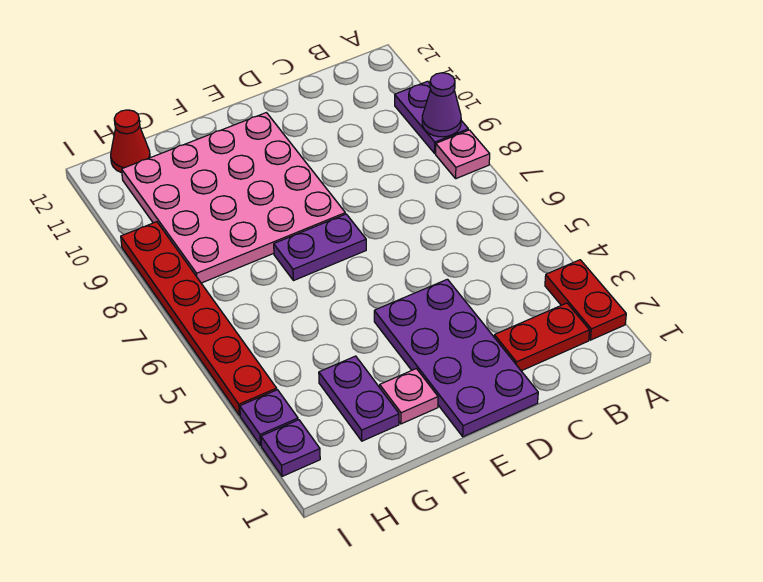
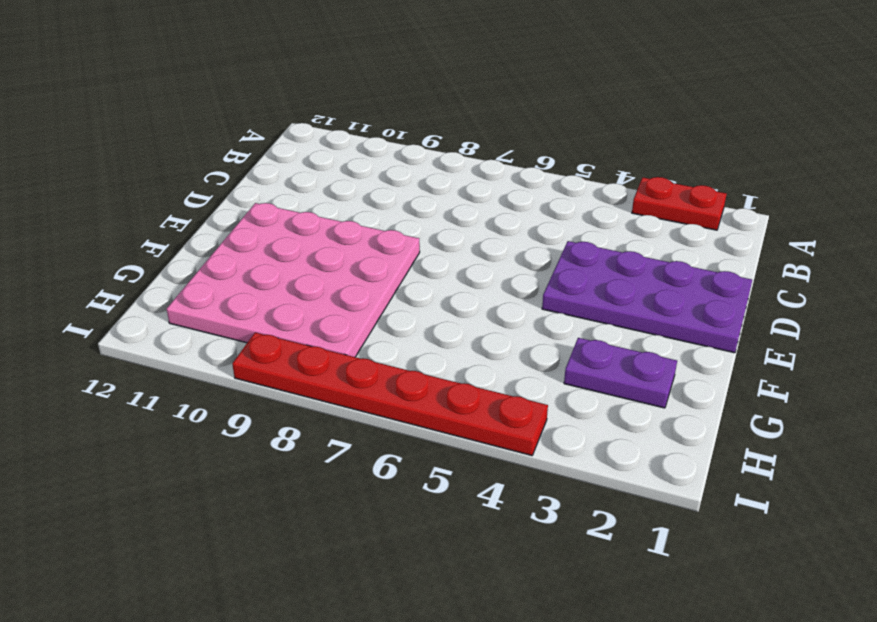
none -> pink plate A8 level 1
none -> purple plate A9:A10 level 1
none -> red plate B2:C2 level 1

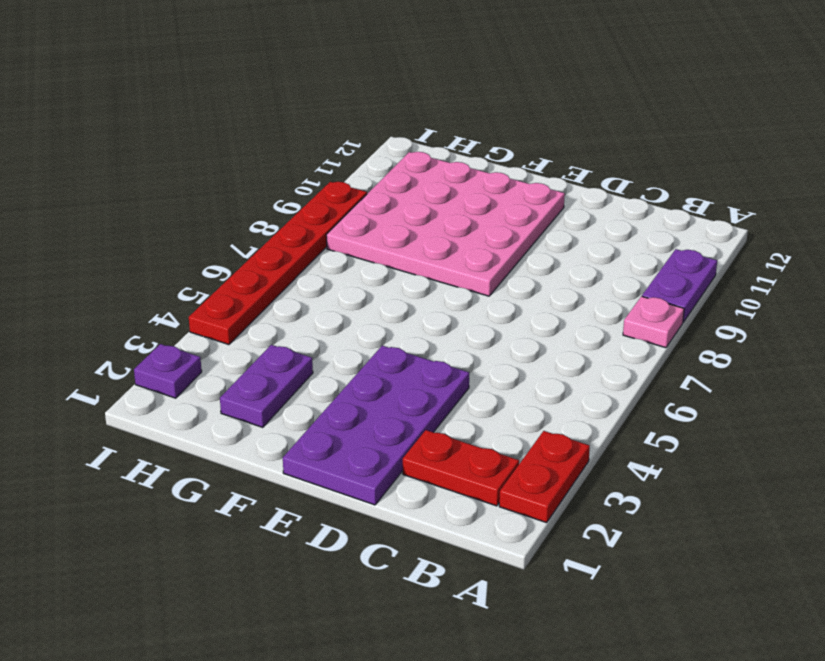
none -> purple plate E7:F7 level 1
none -> pink plate F2 level 1
none -> red cone H12 level 1

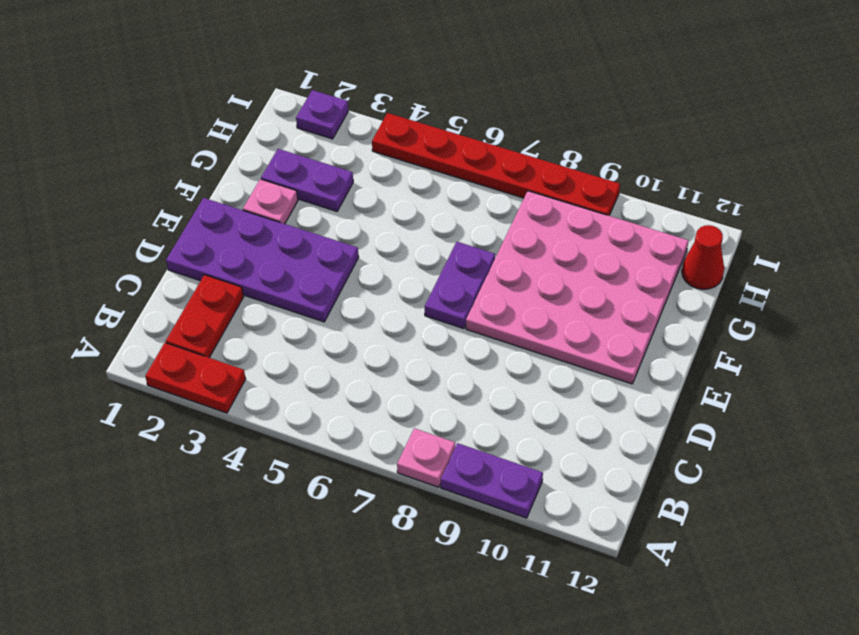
none -> purple plate I3 level 1
none -> purple cone A9 level 2

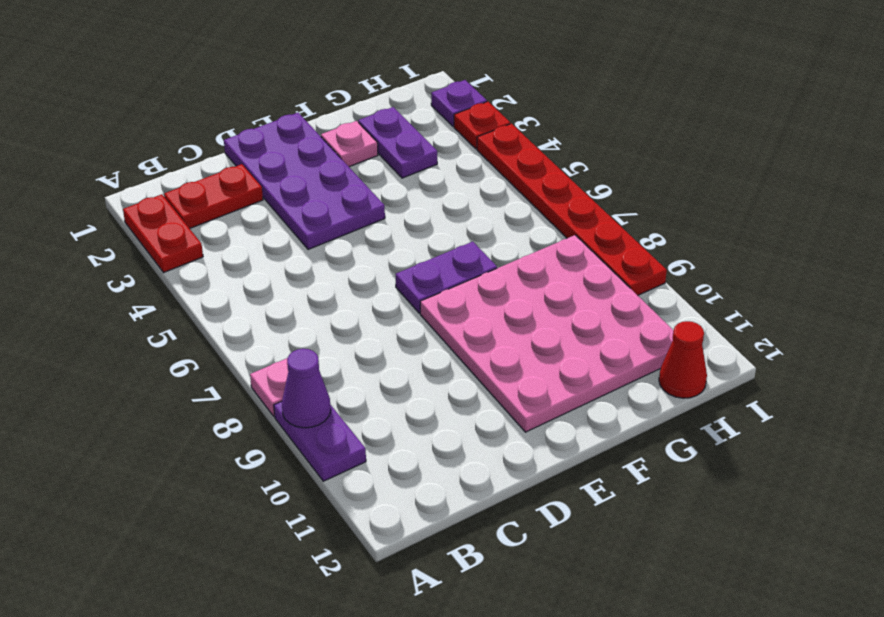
red plate I3 level 1 -> purple plate I3 level 1

